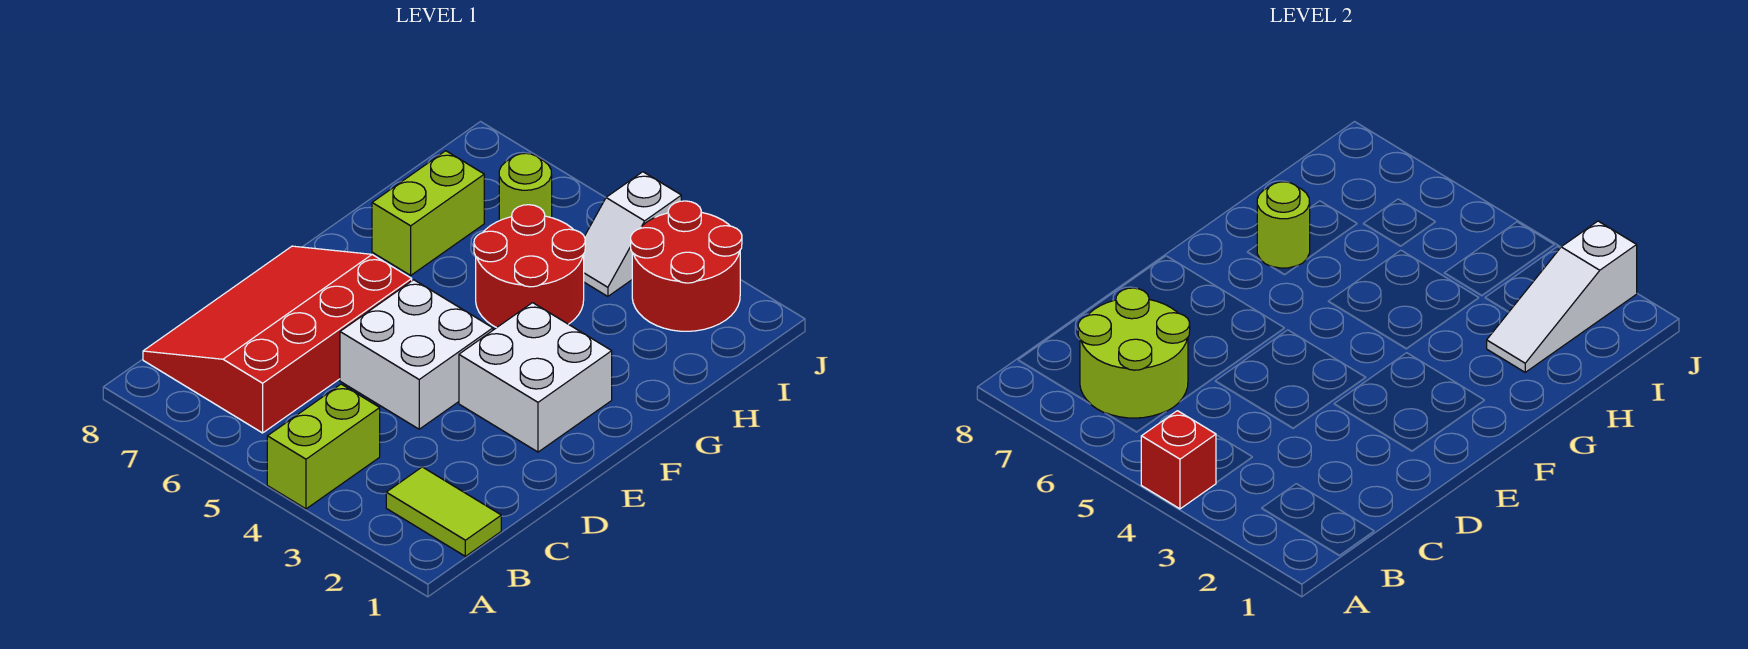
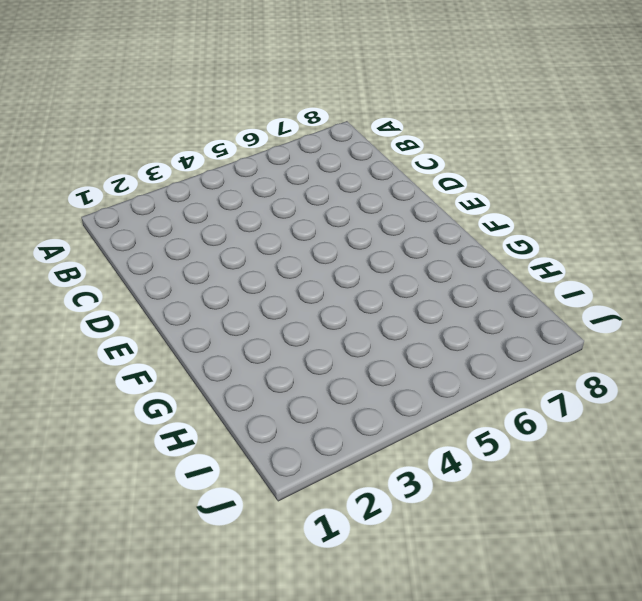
none -> lime brick A4:B4 level 1
none -> lime tile B1:B2 level 1
none -> red slope B6:E8 level 1 top 6

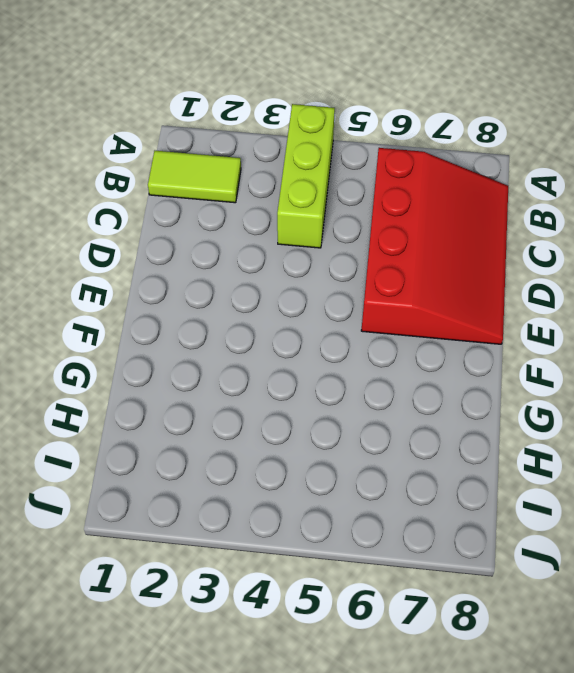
lime brick A4:C4 level 1 -> lime brick A4:B4 level 1
none -> white brick D4:E5 level 1
none -> white brick E2:F3 level 1
none -> red round brick G4:H5 level 1

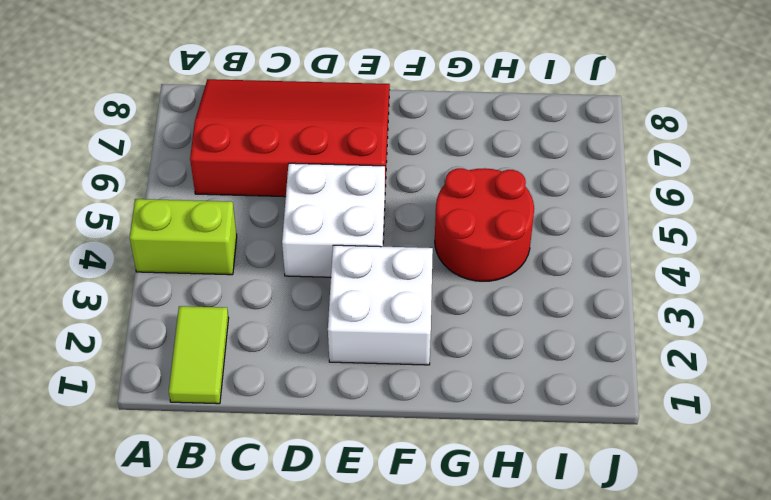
none -> lime brick G7:H7 level 1
none -> red round brick I2:J3 level 1
none -> white slope I4:J4 level 1 top J

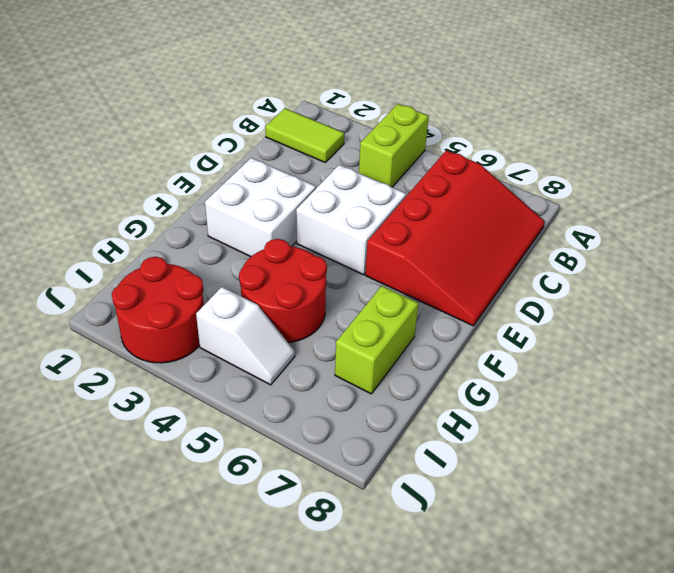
white slope I4:I5 level 1 top 4 -> white slope I4:J4 level 1 top J
none -> lime round brick I6 level 1
none -> red brick A4 level 2
none -> lime round brick B6:C7 level 2

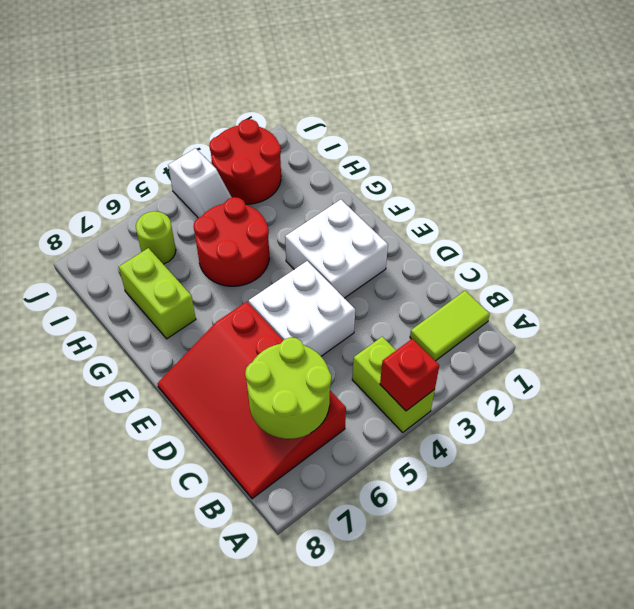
none -> lime round brick G7 level 2
none -> white slope H2:J2 level 2 top J

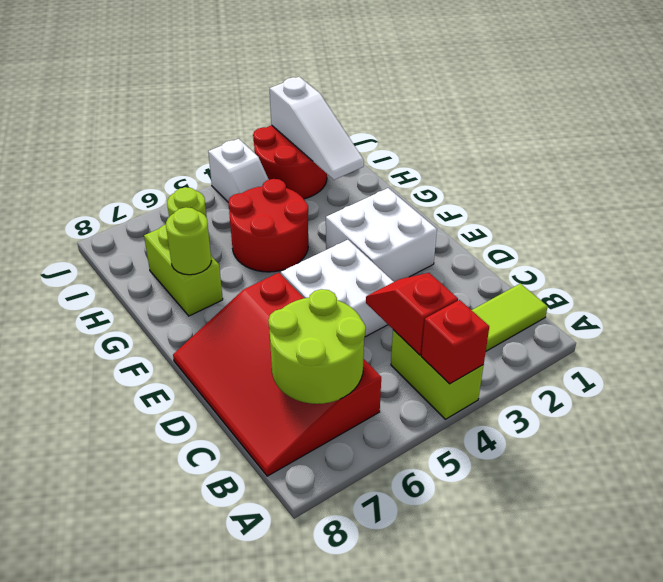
red slope B4:C4 level 2 top B -> none

